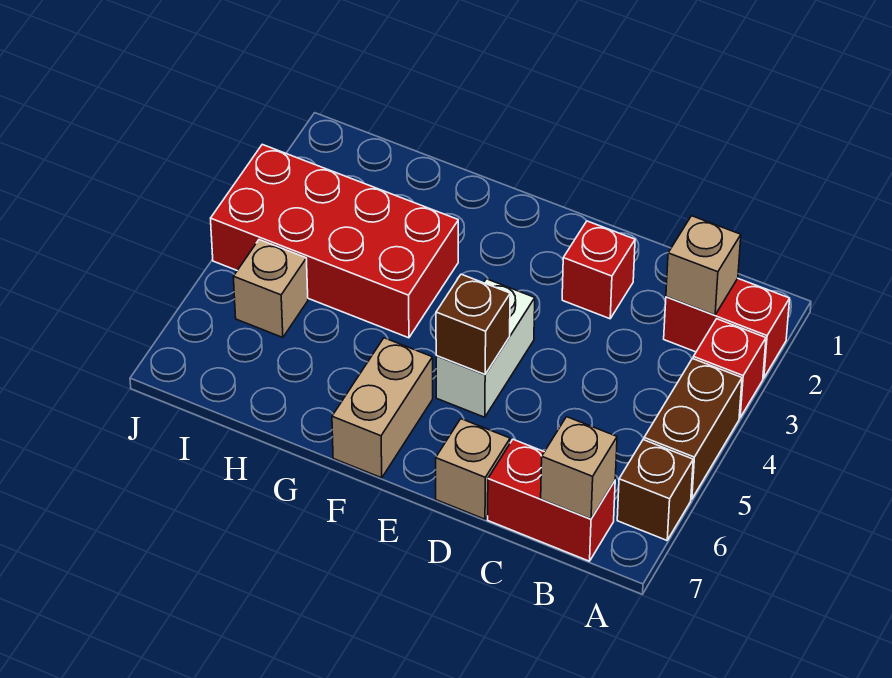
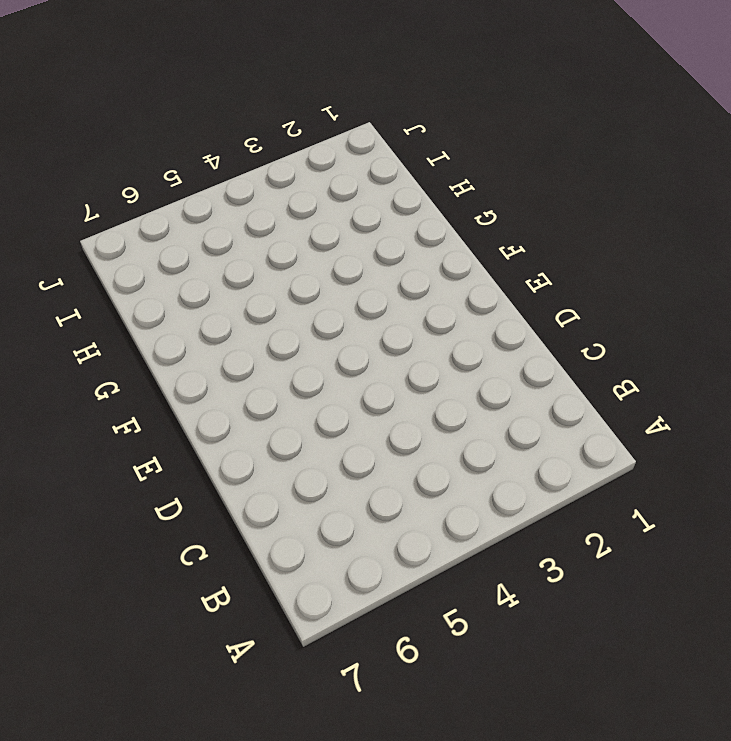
none -> red brick A2:B2 level 1
none -> red brick A3 level 1
none -> brown brick A4:A5 level 1

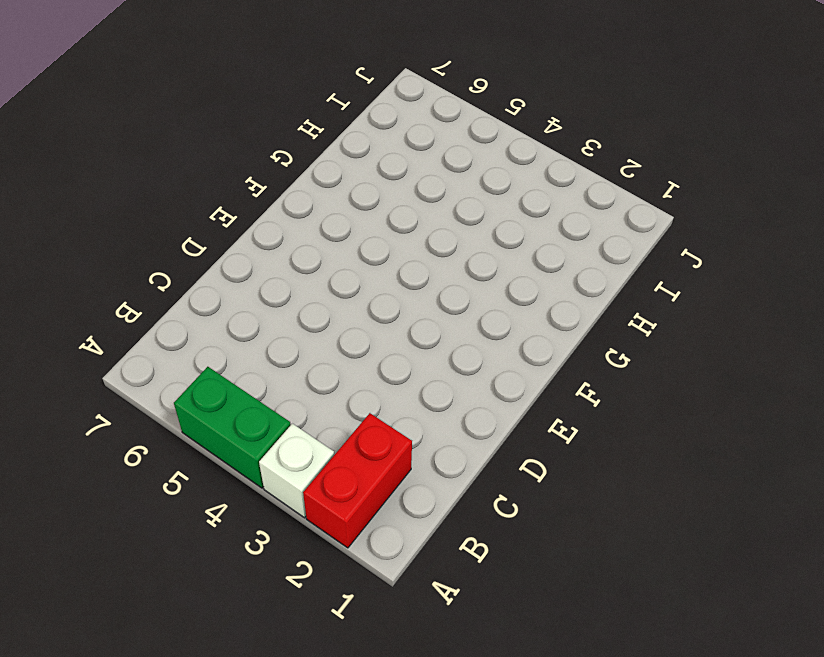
white brick A3 level 1 -> red brick A3 level 1
green brick A4:A5 level 1 -> brown brick A4:A5 level 1
none -> brown brick A6 level 1
none -> red brick B7:C7 level 1
none -> red brick D2 level 1

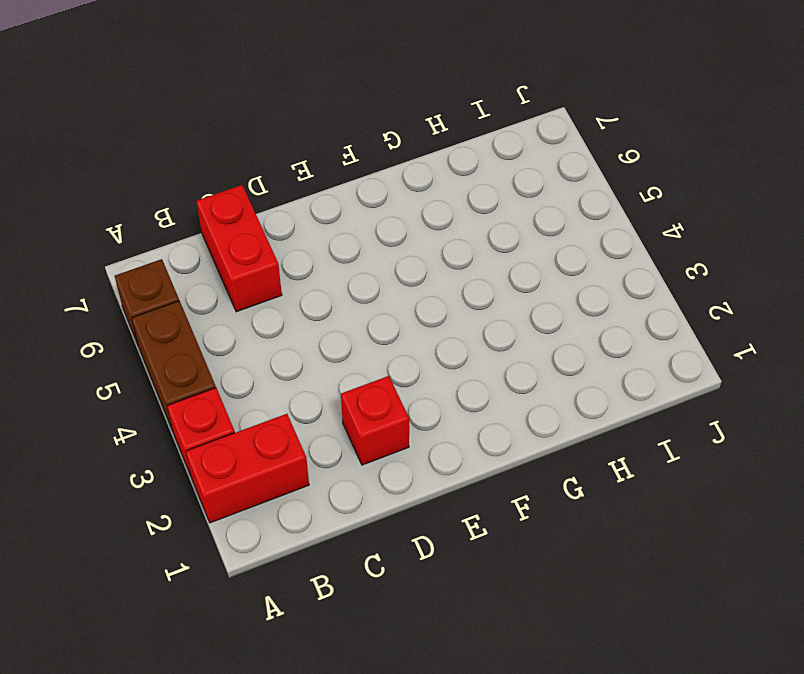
red brick C6:C7 level 1 -> red brick B7:C7 level 1
none -> tan brick D7 level 1
none -> white brick E4:E5 level 1
none -> tan brick F6:F7 level 1

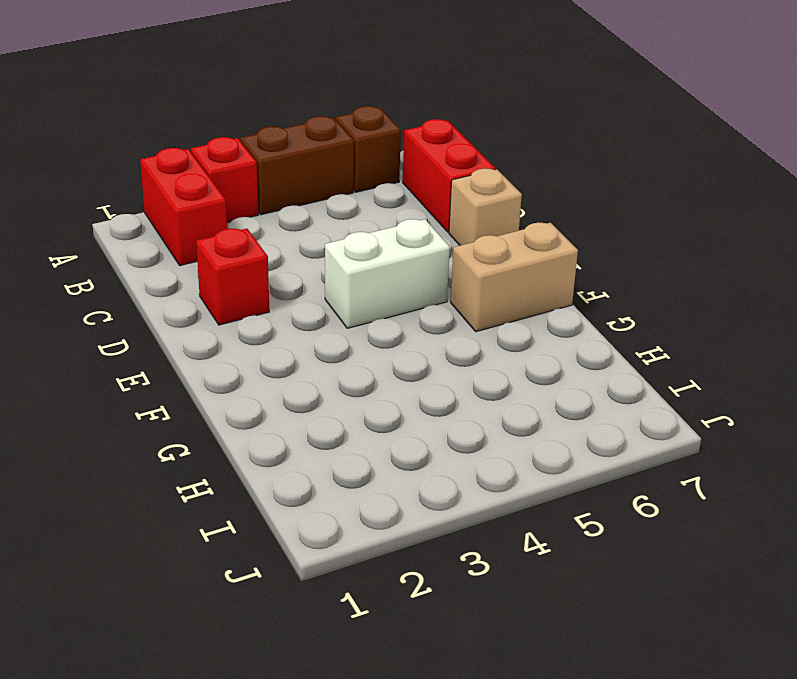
none -> red brick G3:J4 level 1
none -> tan brick I5 level 1
none -> tan brick B2 level 2

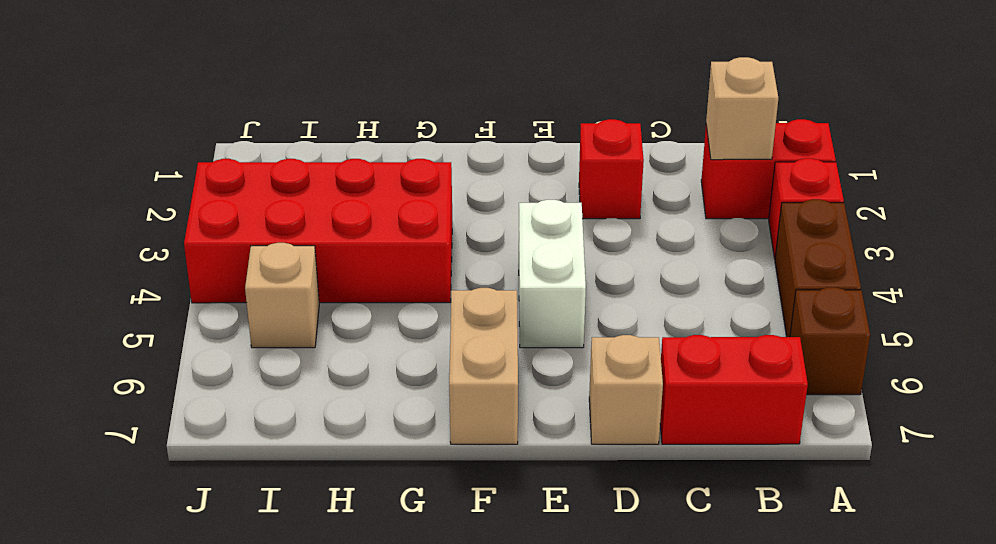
none -> tan brick B7 level 2
none -> brown brick E5 level 2

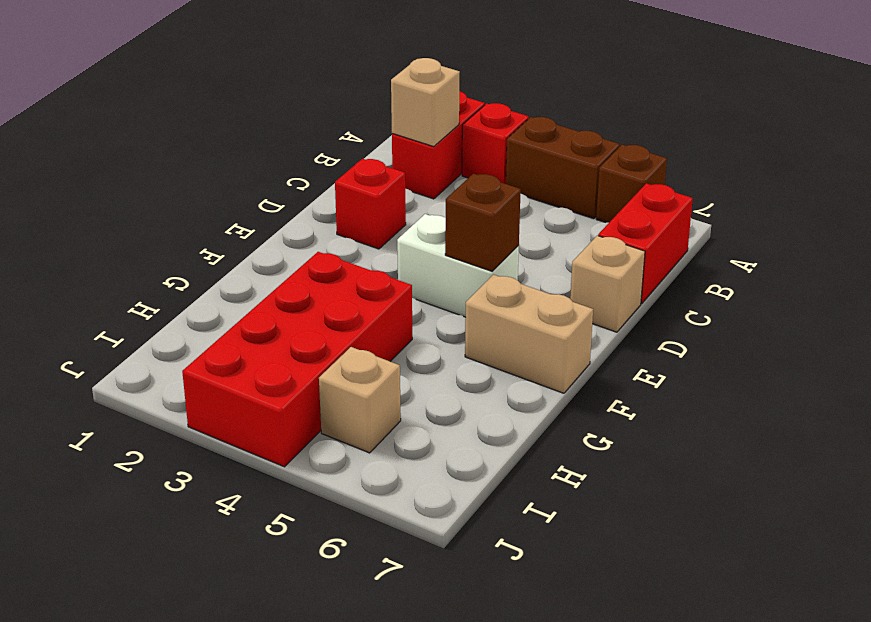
none -> tan brick B7 level 2

